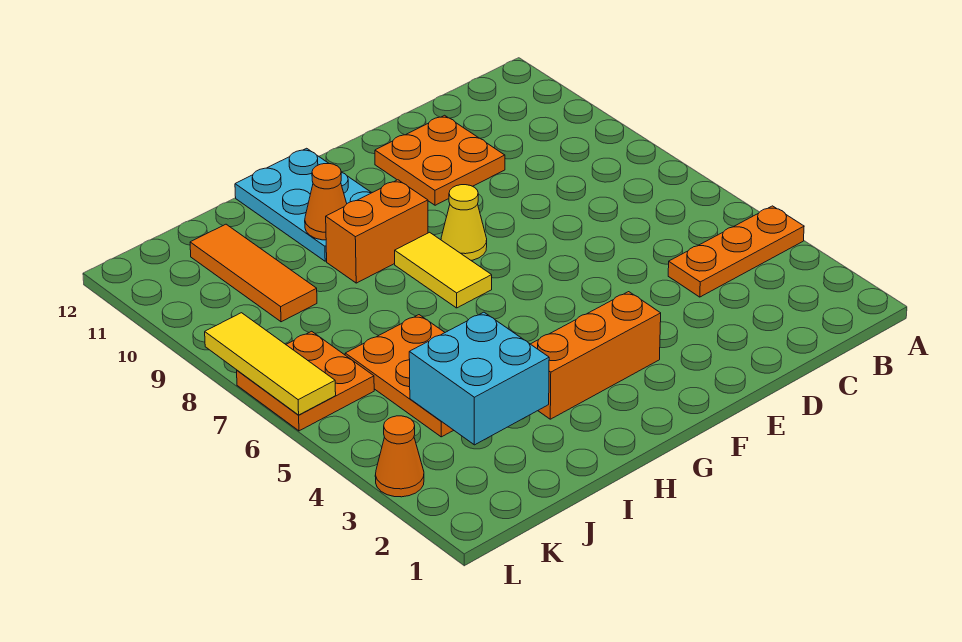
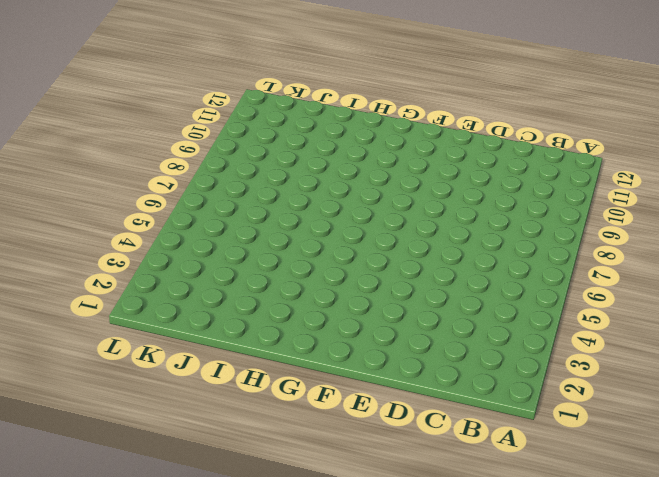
none -> orange plate A4:C4 level 1
none -> orange plate D10:E11 level 1
none -> orange brick F3:H3 level 1

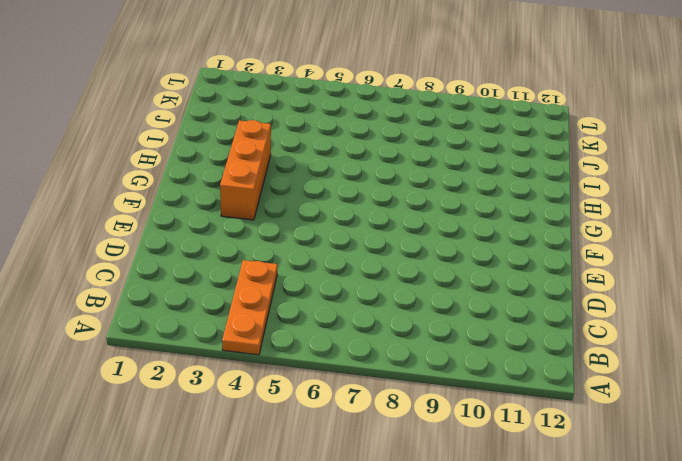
none -> orange plate D10:E11 level 1
none -> yellow cone F8 level 1
none -> yellow tile G7:G8 level 1

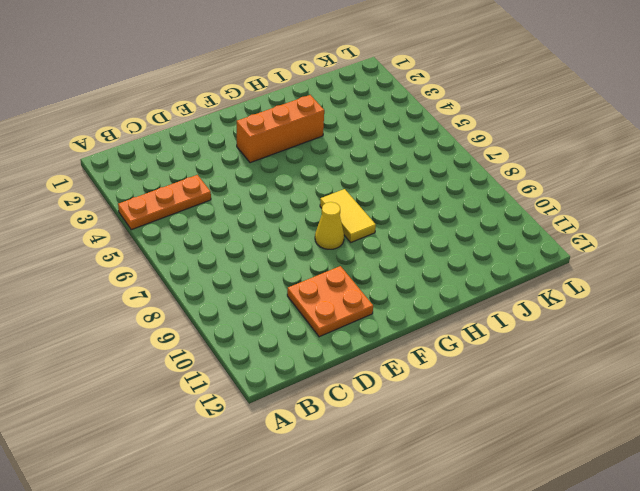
none -> orange brick G9:H9 level 1
none -> cyan plate G10:H12 level 1
none -> orange plate I4:J6 level 1

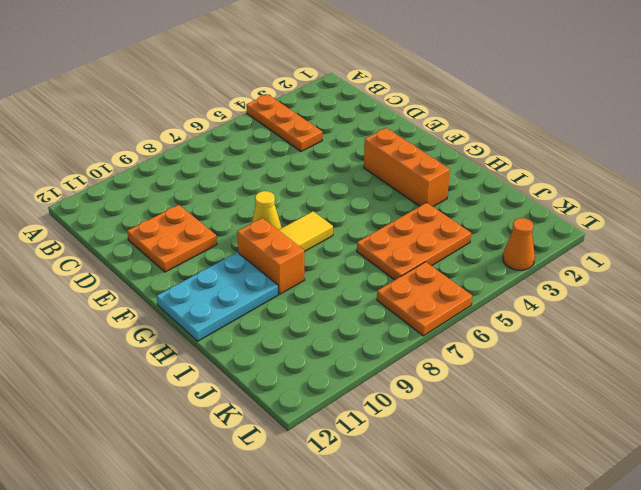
none -> orange tile J9:J11 level 1
none -> orange cone H10 level 2
none -> cyan brick I3:J4 level 2

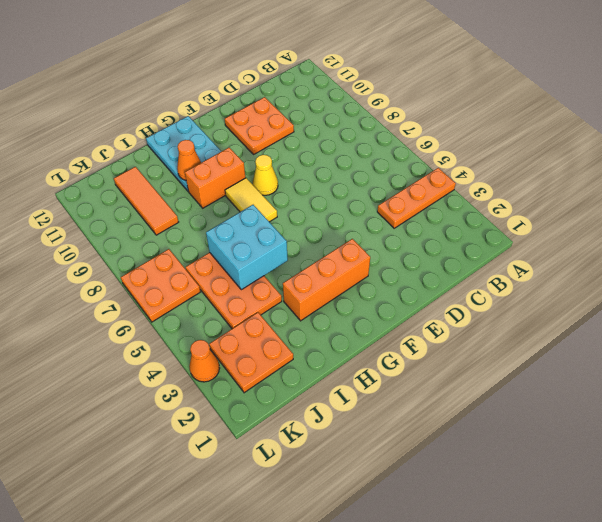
cyan brick H5:I6 level 2 -> cyan brick I3:J4 level 2
orange plate J2:K3 level 1 -> none
none -> yellow tile L6:L8 level 2

